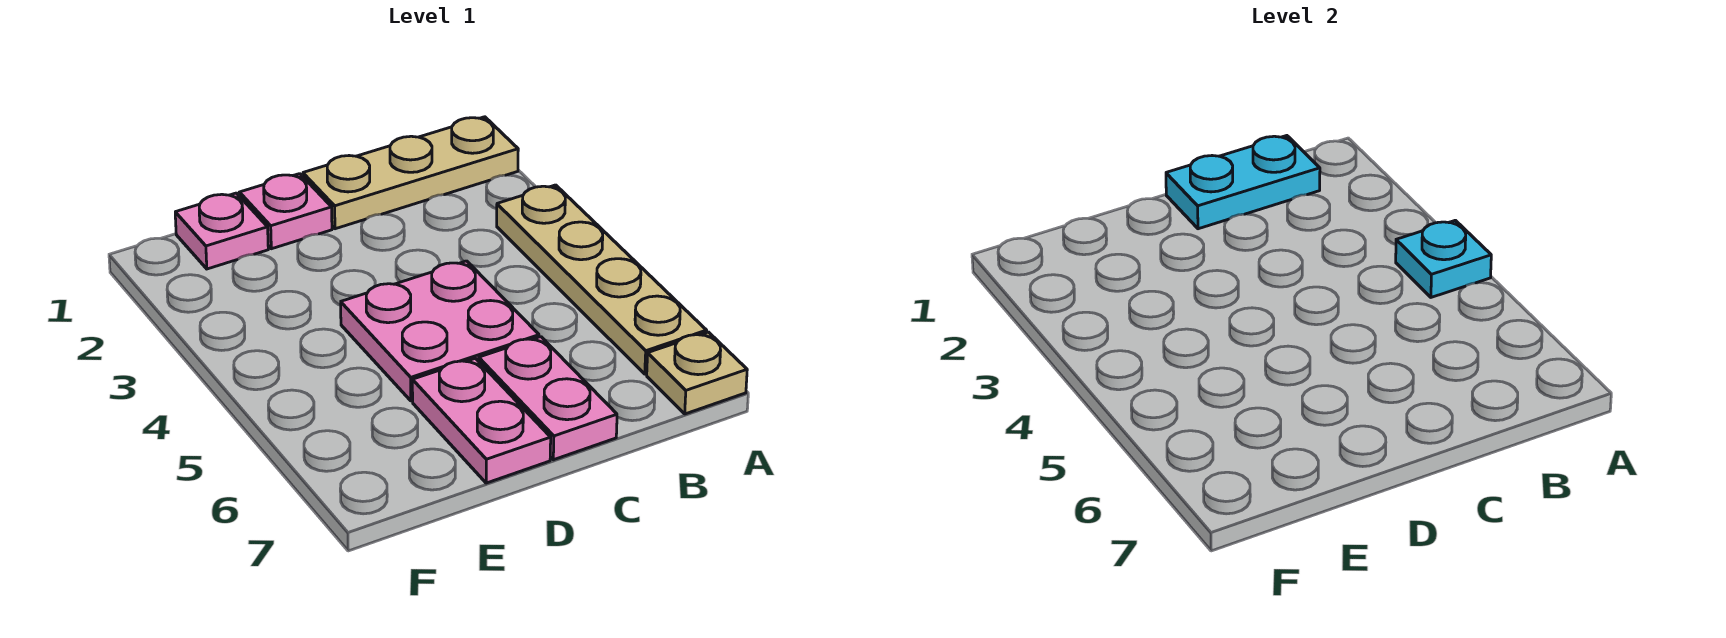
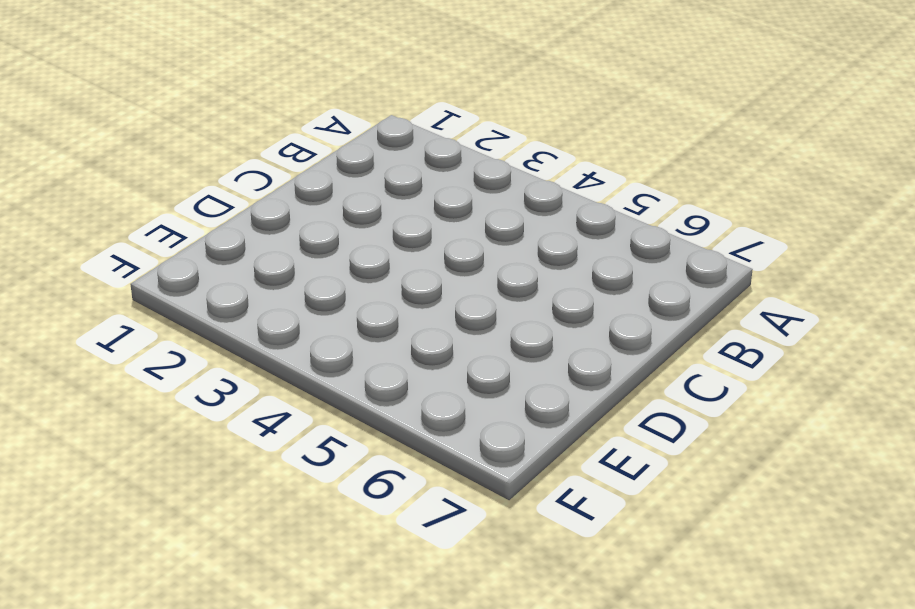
none -> tan plate A1:C1 level 1
none -> tan plate A3:A6 level 1

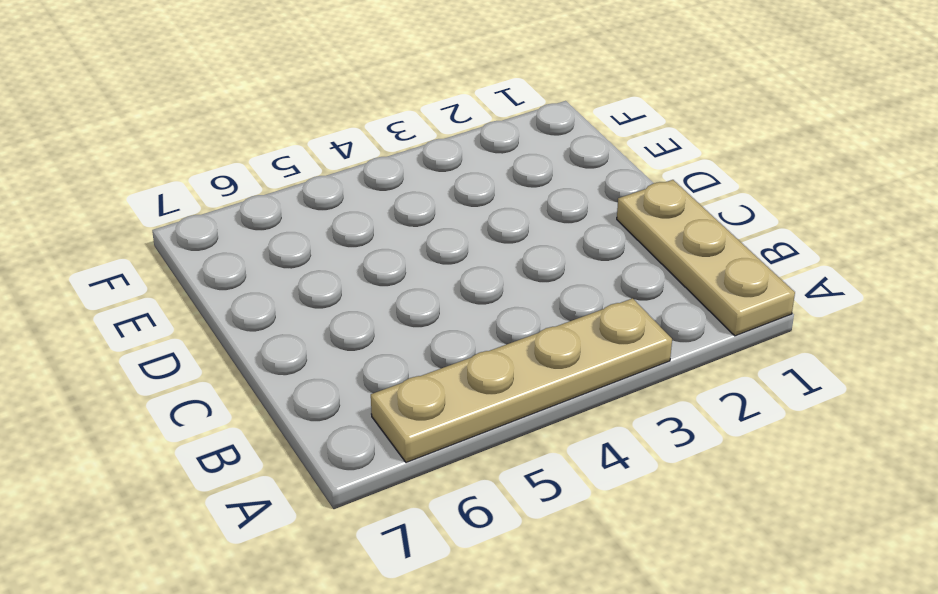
none -> tan plate A7 level 1
none -> pink plate C4:D5 level 1

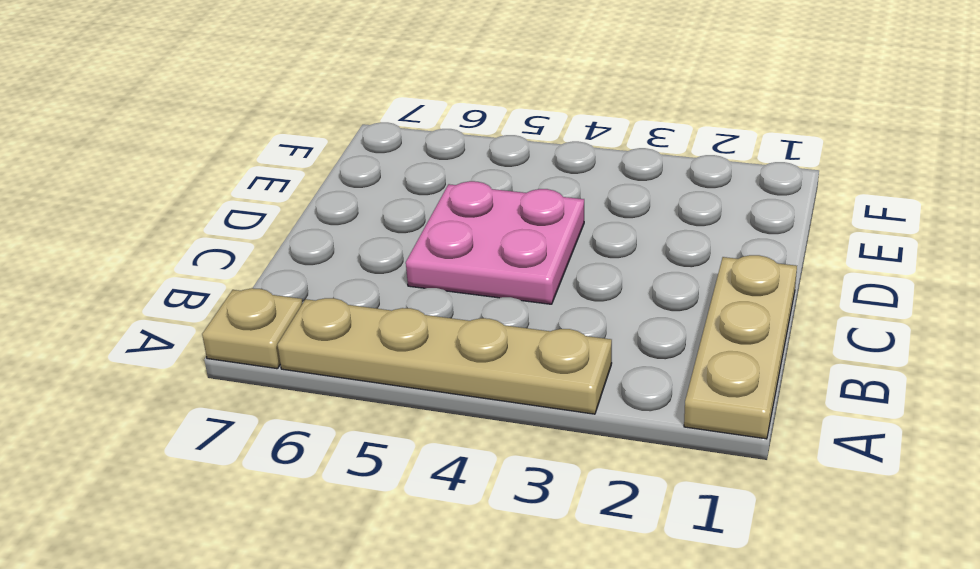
none -> pink plate C6:C7 level 1
none -> pink plate D1 level 1

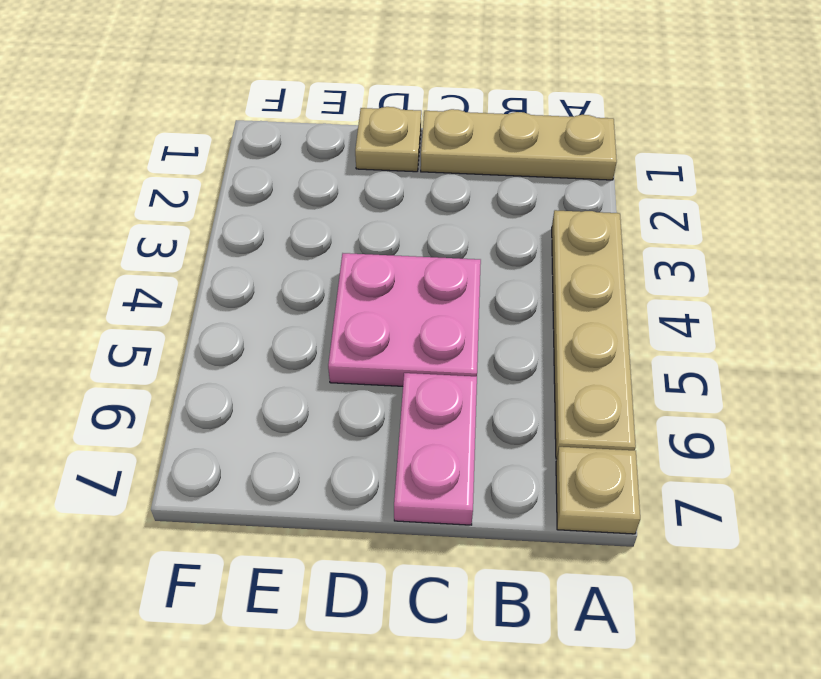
tan plate D1 level 1 -> pink plate D1 level 1
none -> pink plate D6:D7 level 1
none -> pink plate E1 level 1

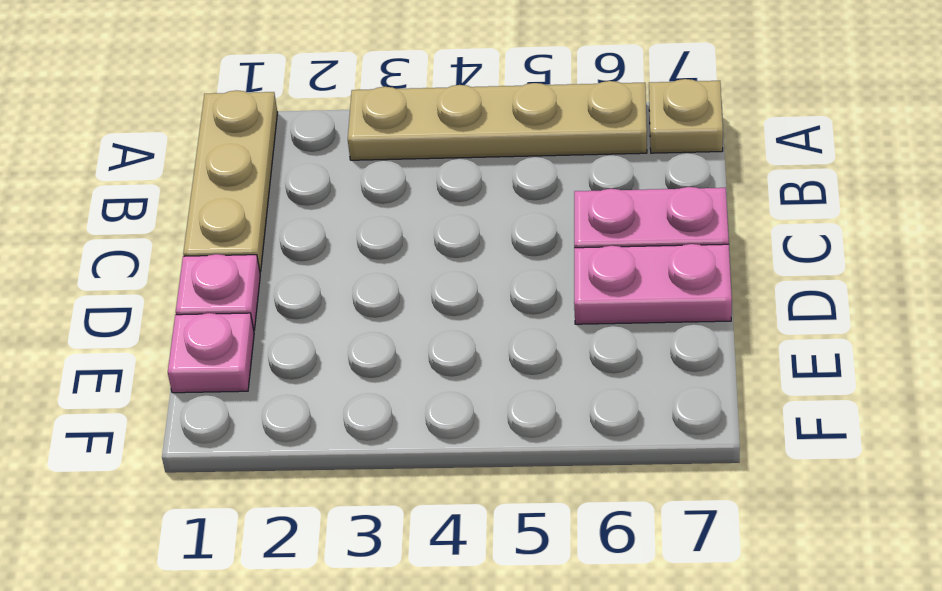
none -> pink plate C4:D5 level 1
none -> cyan plate A4 level 2

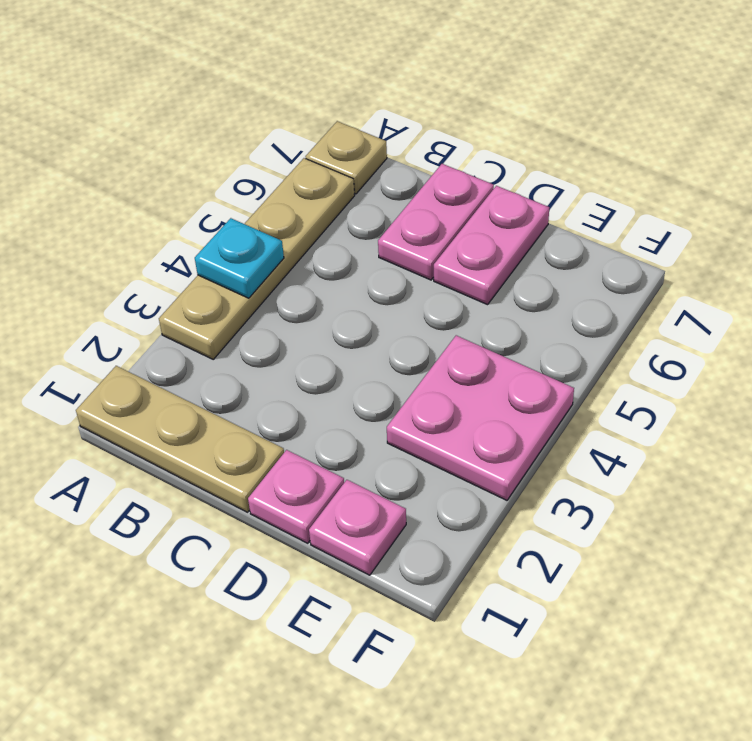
pink plate E3:F4 level 1 -> pink plate C4:D5 level 1
none -> cyan plate B1:C1 level 2

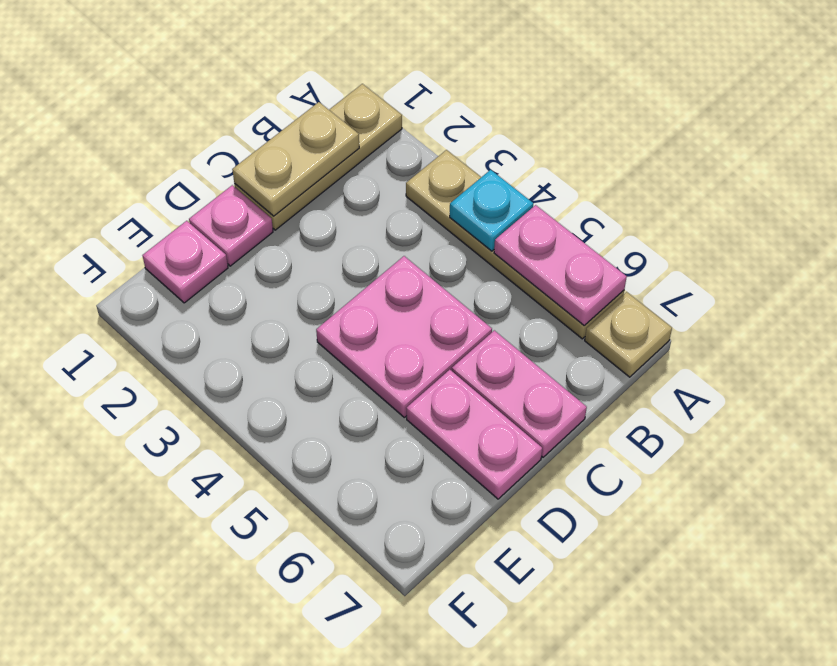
pink plate A5:A6 level 2 -> none
tan plate B1:C1 level 2 -> cyan plate B1:C1 level 2

